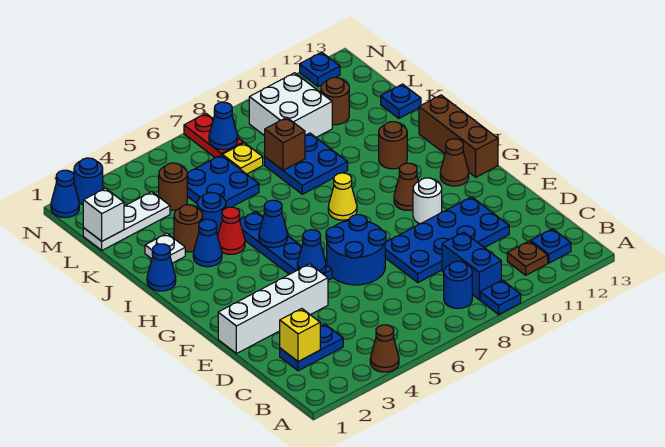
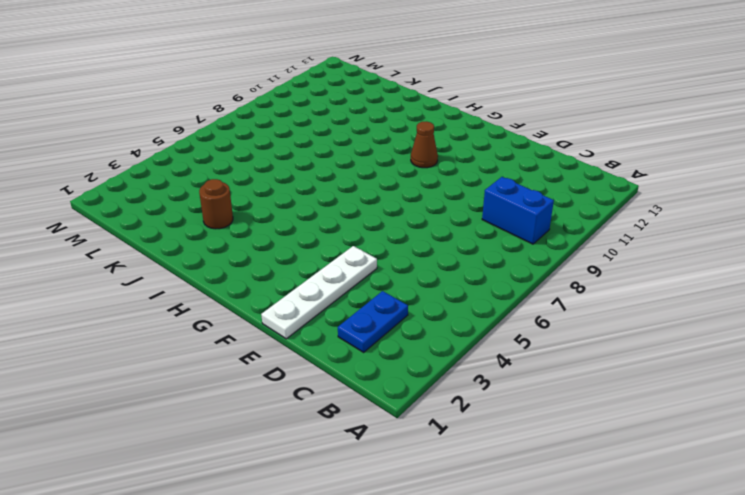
white plate E1:E4 level 1 -> white brick E1:E4 level 1
none -> brown cone A4 level 1
none -> blue plate A9 level 1
none -> blue round brick B8 level 1
none -> brown plate B11 level 1

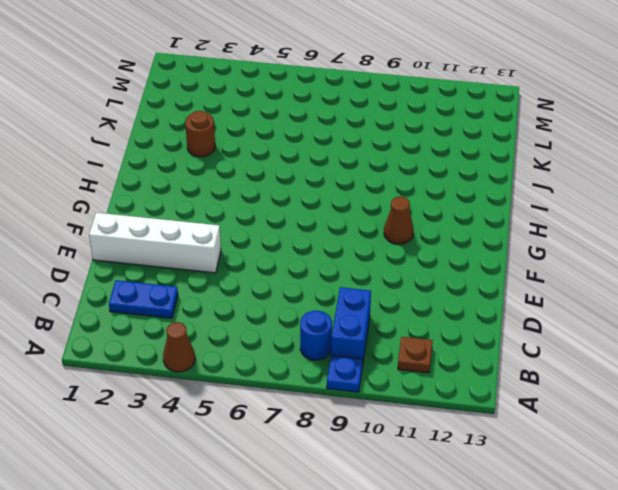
none -> blue plate B12 level 1
none -> blue plate D8:E11 level 1
none -> blue round brick E6:F7 level 1
none -> blue plate F5:I5 level 1

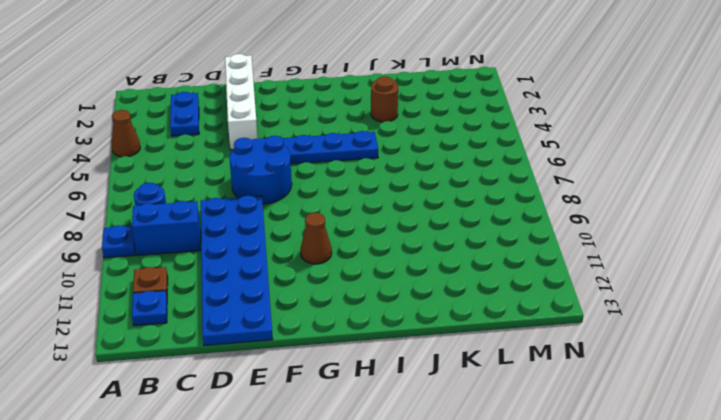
blue plate D8:E13 level 1 -> blue plate D8:E11 level 1
none -> white round brick F10 level 1
none -> brown cone G12 level 1
none -> brown brick G13:I13 level 1
none -> yellow cone H8 level 1

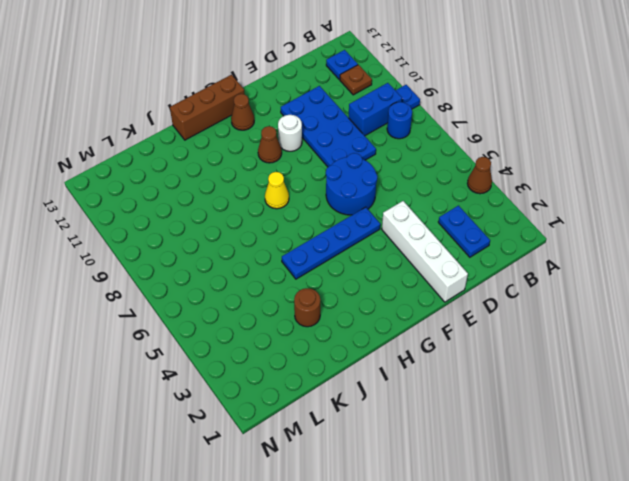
none -> blue cone I1 level 1
none -> blue cone I3 level 1
none -> red cone I4 level 1
none -> brown round brick I11 level 1

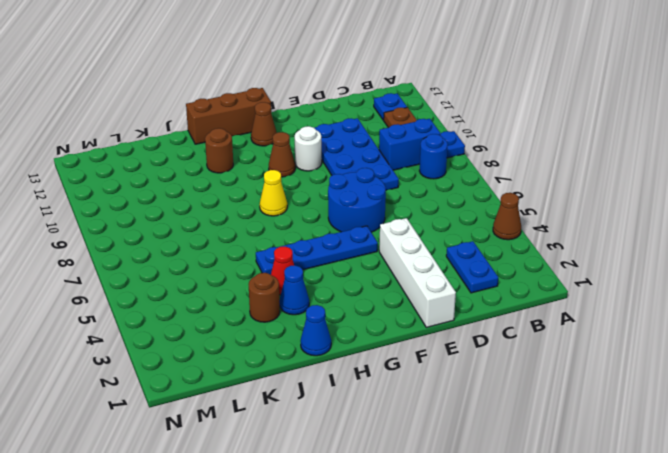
none -> white plate J2 level 1
none -> blue round brick J4 level 1
none -> blue plate J8:K9 level 1
none -> blue plate K5:L6 level 1

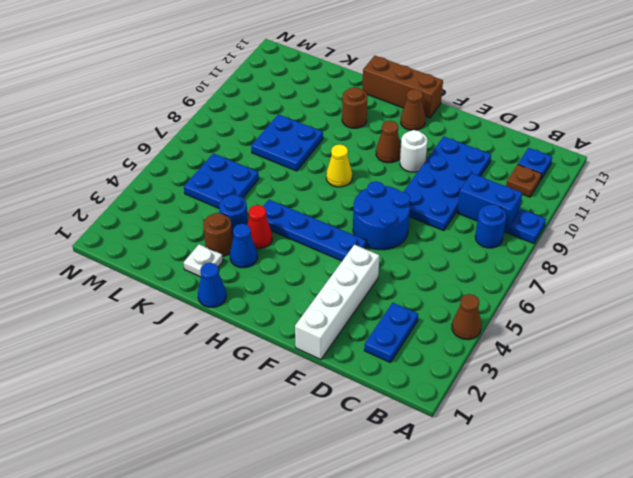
none -> blue plate K13 level 1
none -> white plate L1:L3 level 1
none -> brown round brick L4 level 1
none -> yellow plate L7 level 1

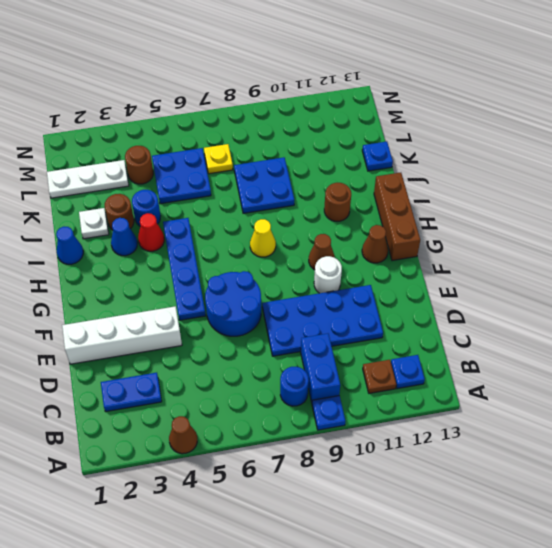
none -> white brick L9:M10 level 1
none -> brown round brick L11 level 1
none -> red plate M7:N7 level 1
none -> blue cone N1 level 1

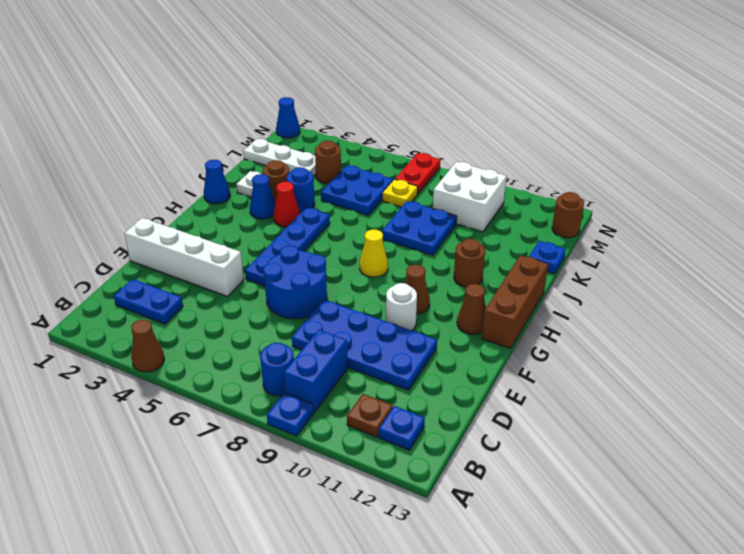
brown round brick M13 level 1 -> brown round brick L11 level 1
none -> blue round brick N2 level 1
none -> blue plate N12 level 1
none -> yellow brick C2 level 2
none -> blue cone F5 level 2

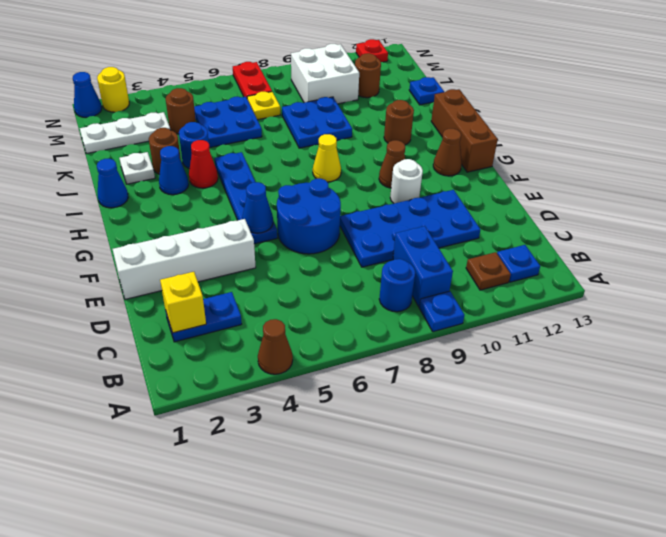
yellow round brick N2 level 1 -> blue round brick N2 level 1
red plate N12 level 1 -> blue plate N12 level 1
none -> blue cone H5 level 2
none -> brown brick K8 level 2
none -> white brick L1 level 2
none -> blue cone M7 level 2

